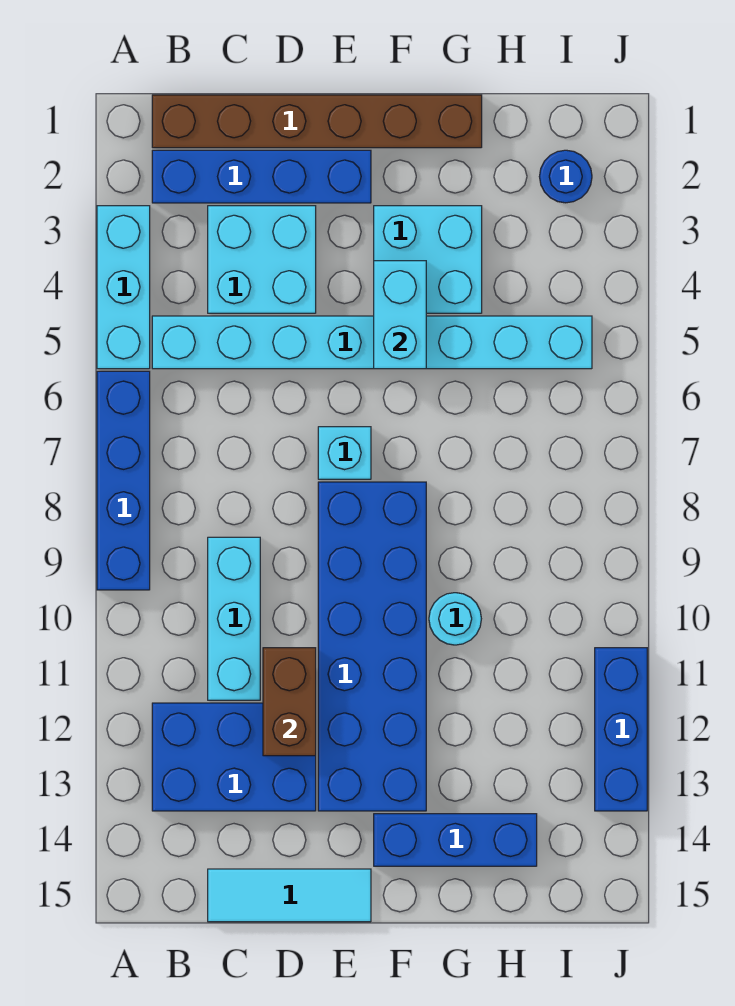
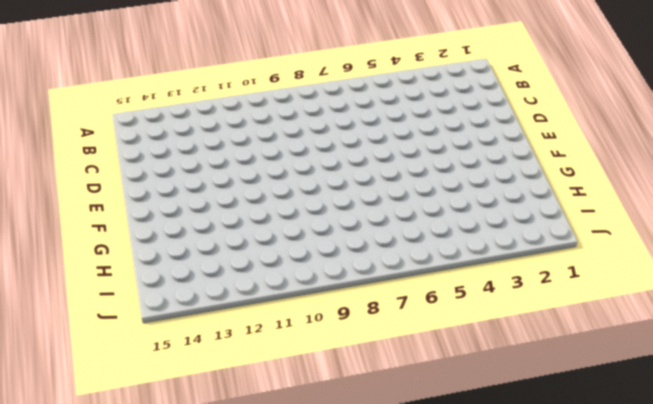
none -> cyan brick A3:A5 level 1
none -> blue brick A6:A9 level 1
none -> brown brick B1:G1 level 1

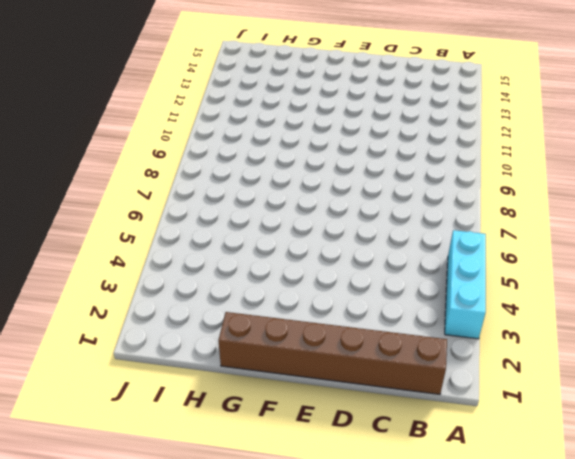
none -> blue brick A6:A9 level 1
none -> blue brick B2:E2 level 1
none -> cyan brick B5:I5 level 1

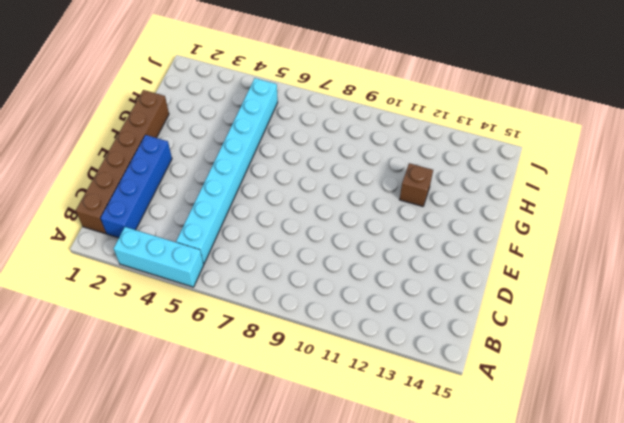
brown brick G12 level 1 -> none
none -> blue brick A6:A9 level 1
none -> blue brick B12:D13 level 1
none -> cyan brick C3:D4 level 1

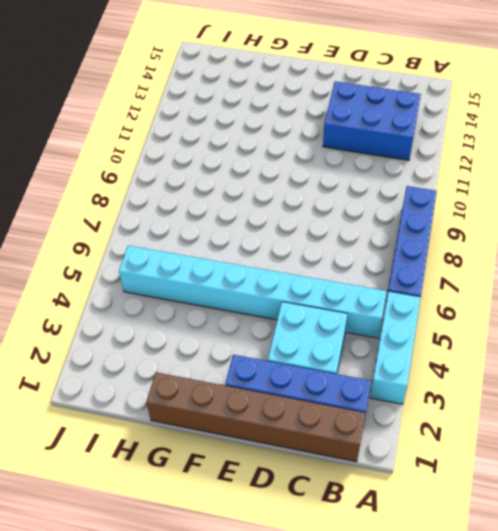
none -> cyan brick C9:C11 level 1
none -> cyan tile C15:E15 level 1
none -> cyan brick E7 level 1

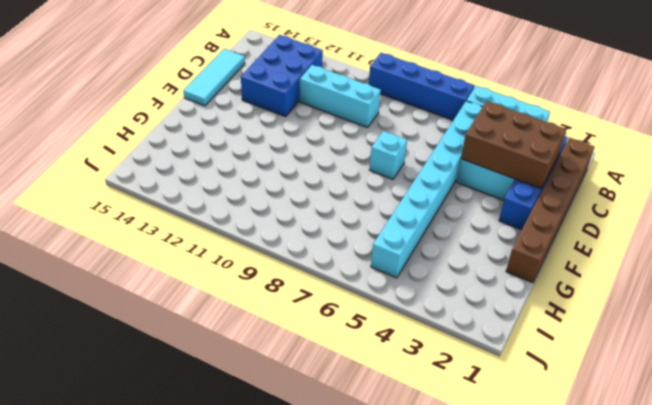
brown brick C2:D4 level 2 -> none
none -> blue brick E8:F13 level 1
none -> cyan brick F3:G4 level 1
none -> blue brick F14:H14 level 1

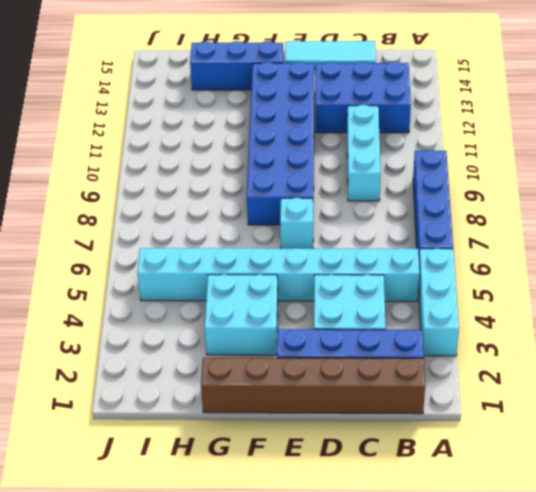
none -> cyan round brick G10 level 1
none -> blue round brick I2 level 1
none -> blue brick J11:J13 level 1

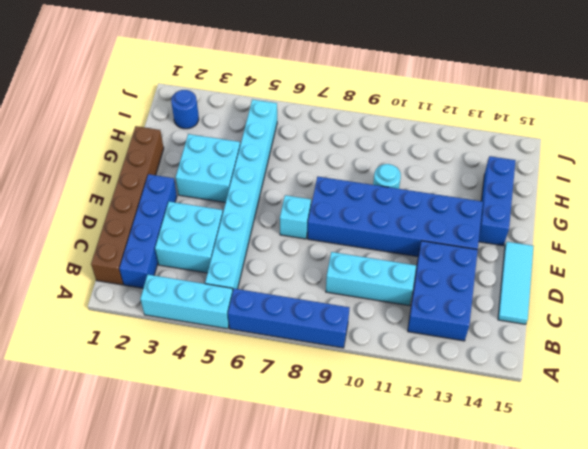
none -> blue brick J11:J13 level 1
none -> brown brick D11:D12 level 2
none -> cyan brick F4:F5 level 2

